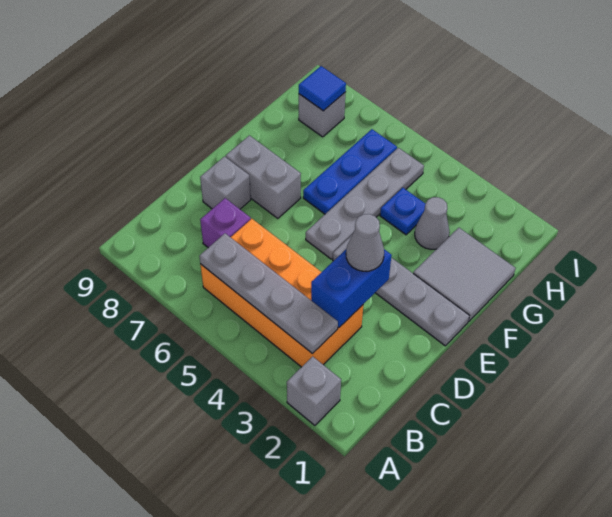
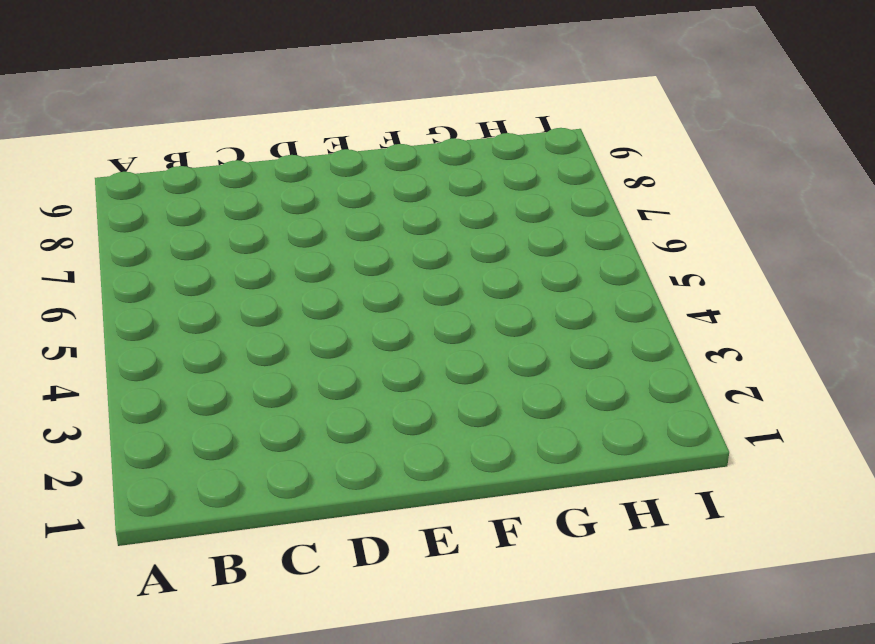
none -> grey brick A2 level 1
none -> orange brick B3:C6 level 1
none -> purple brick C7 level 1

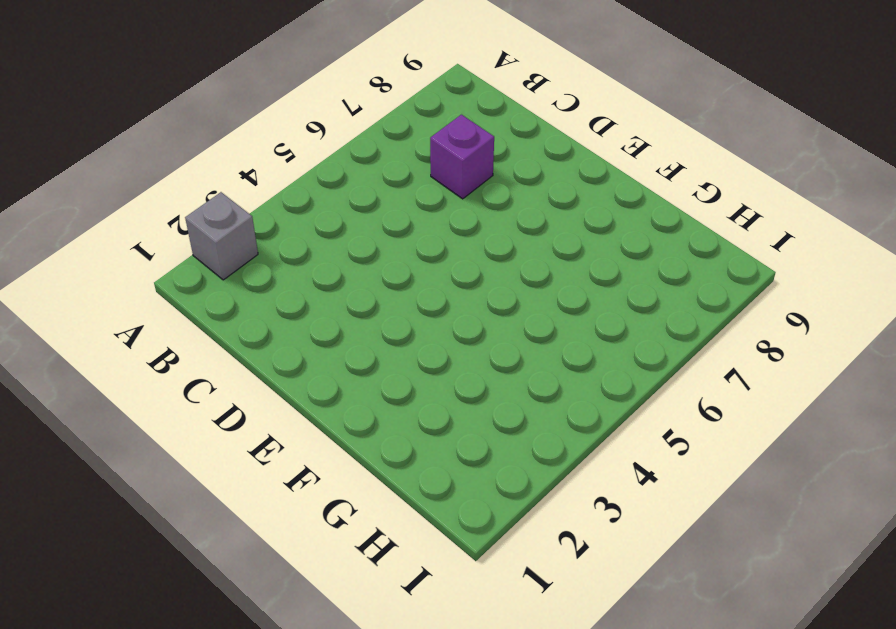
none -> orange brick B3:C6 level 1
none -> grey brick D8 level 1
none -> grey plate E1:E4 level 1

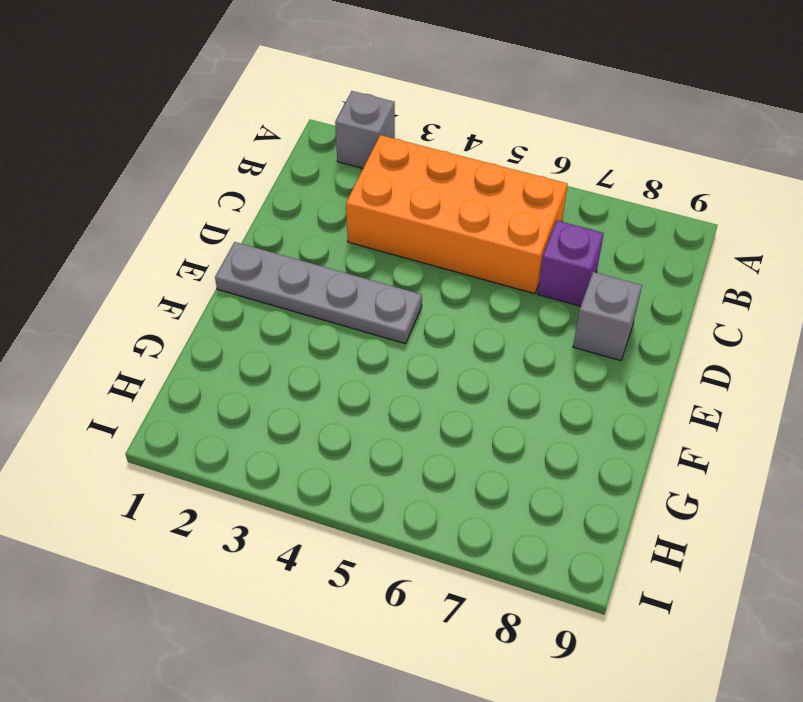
none -> grey plate E5:H5 level 1
none -> grey brick E7:E8 level 1
none -> grey tile F1:G2 level 1

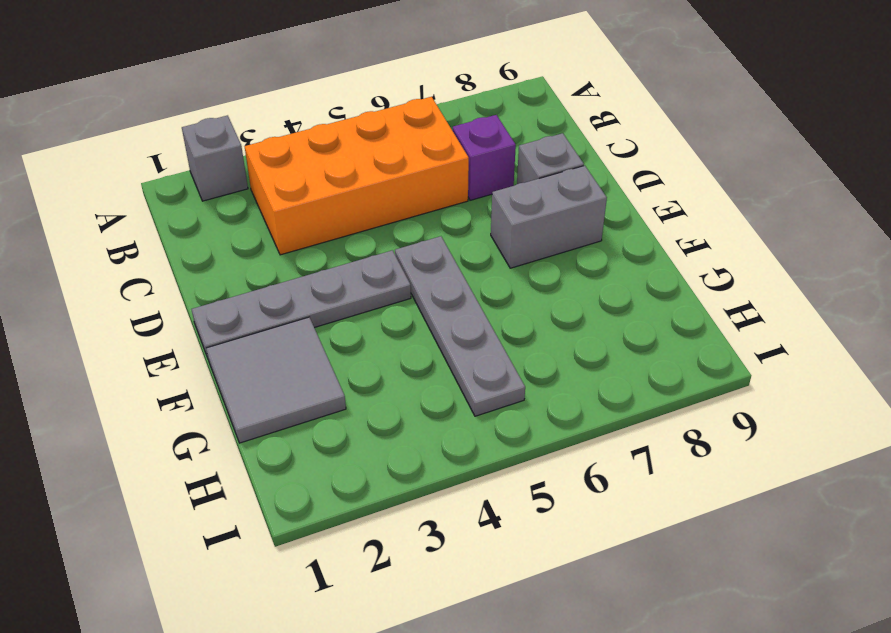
none -> blue plate F6:H6 level 1
none -> grey cone G3 level 1
none -> blue plate G4 level 1

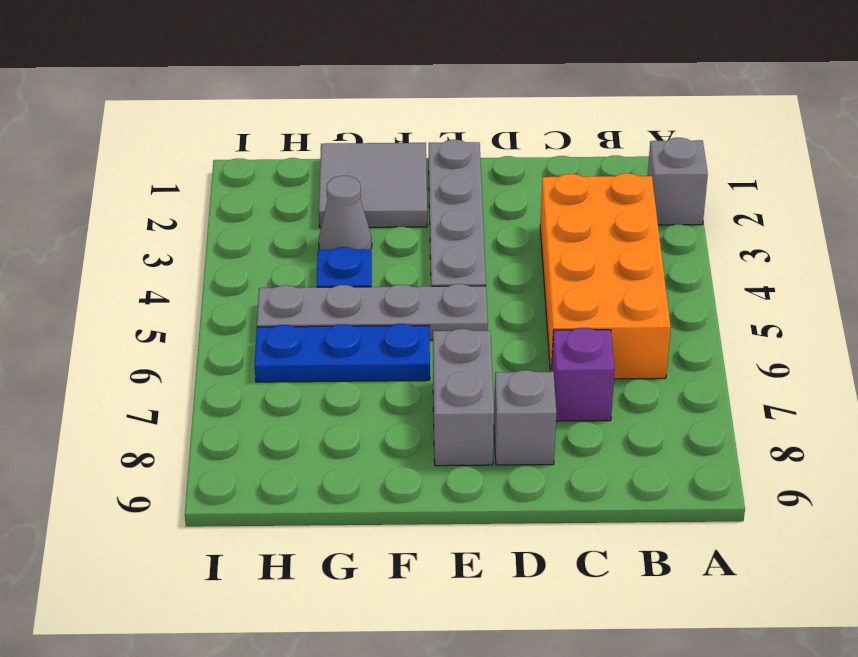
none -> grey brick H8 level 1
none -> grey plate B3:B6 level 2
none -> blue brick C3:D3 level 2

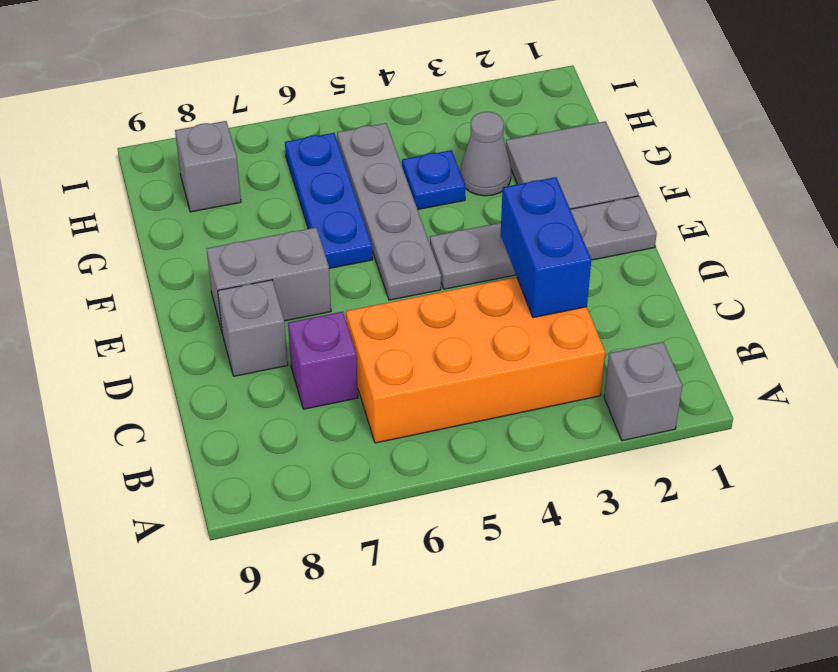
none -> grey plate B3:B6 level 2
none -> blue tile H8 level 2
none -> grey cone D3 level 3

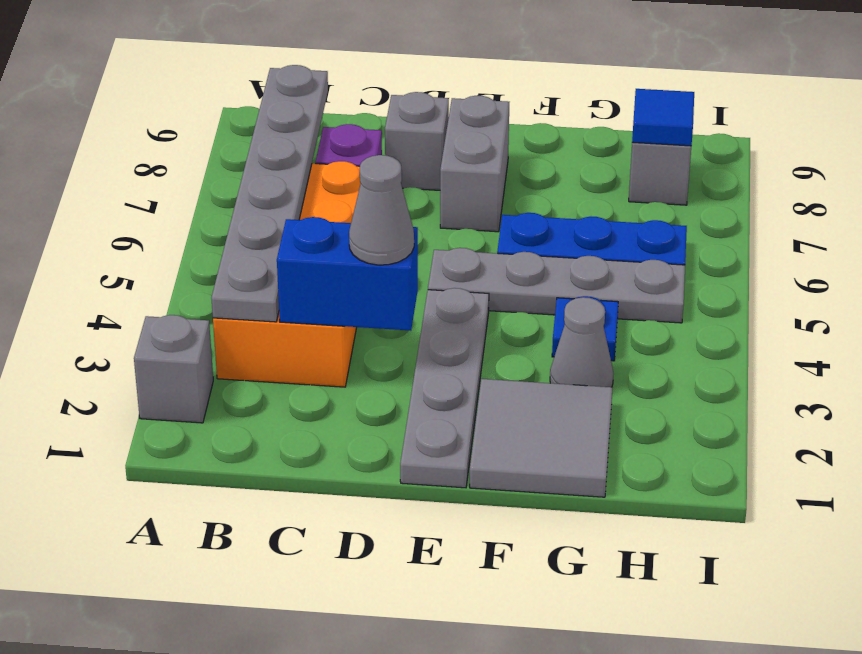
grey plate B3:B8 level 2 -> grey plate B3:B6 level 2

